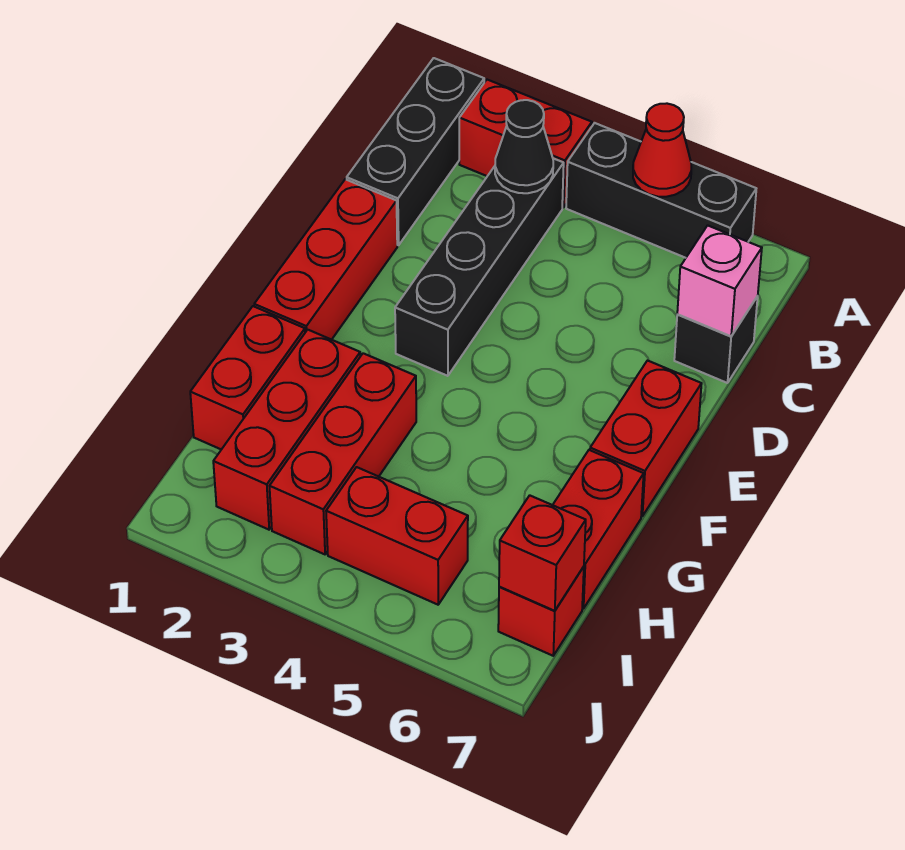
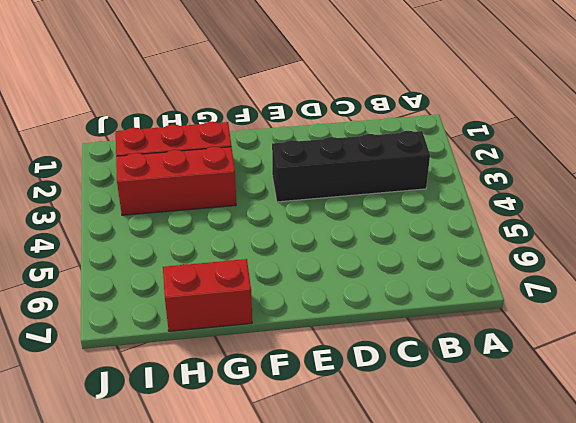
none -> black brick A1:C1 level 1
none -> red brick A2:A3 level 1
none -> black brick A4:A6 level 1

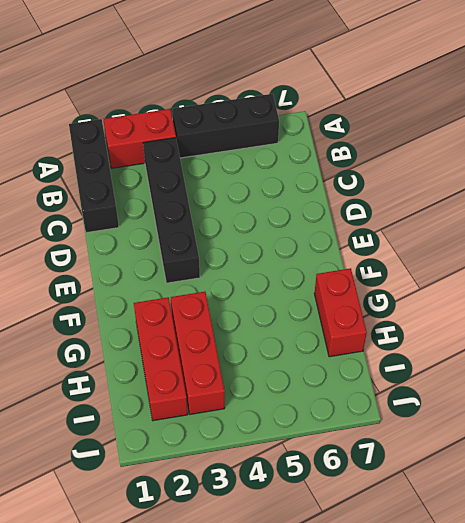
none -> black brick C7 level 1
none -> red brick D1:F1 level 1
none -> red brick E7:F7 level 1

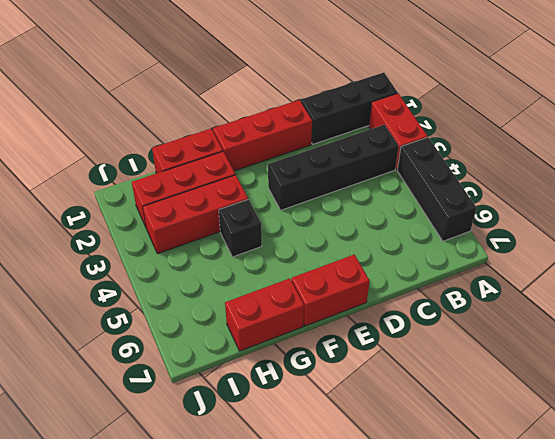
black brick G4 level 1 -> black brick C7 level 1
none -> red brick I4:I5 level 1
none -> red brick I7 level 1
none -> red cone A5 level 2

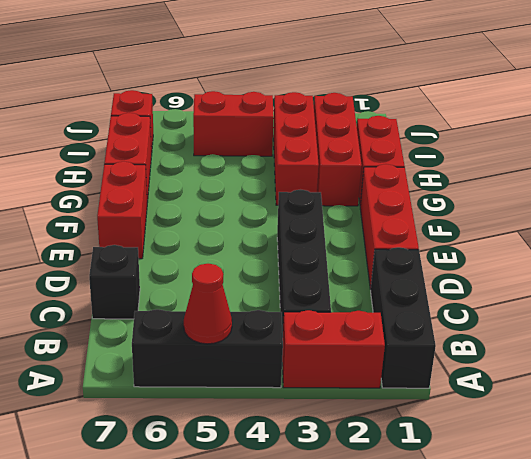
none -> black cone B3 level 2
none -> pink brick C7 level 2
none -> red brick I7 level 2

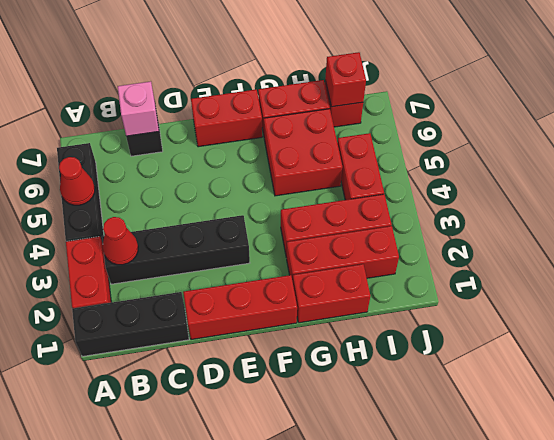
red cone B3 level 2 -> black cone B3 level 2
red brick G5:H6 level 1 -> none

